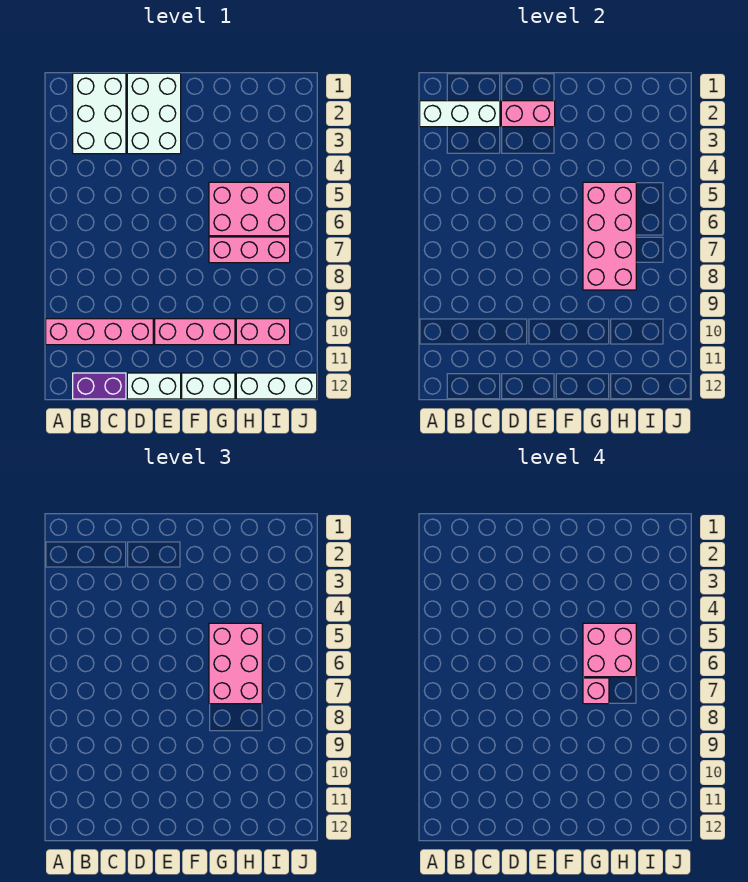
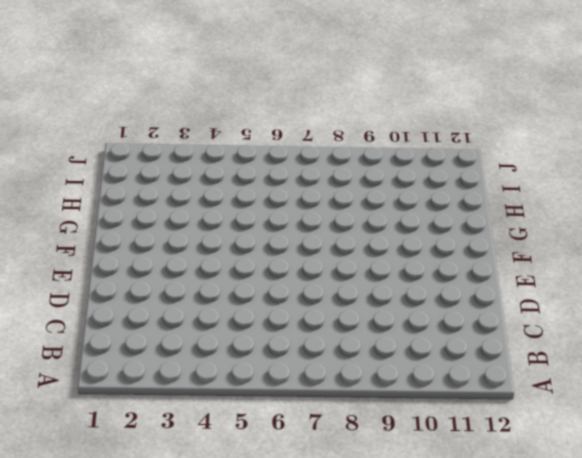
none -> pink brick A10:D10 level 1
none -> white brick B1:C3 level 1
none -> purple brick B12:C12 level 1

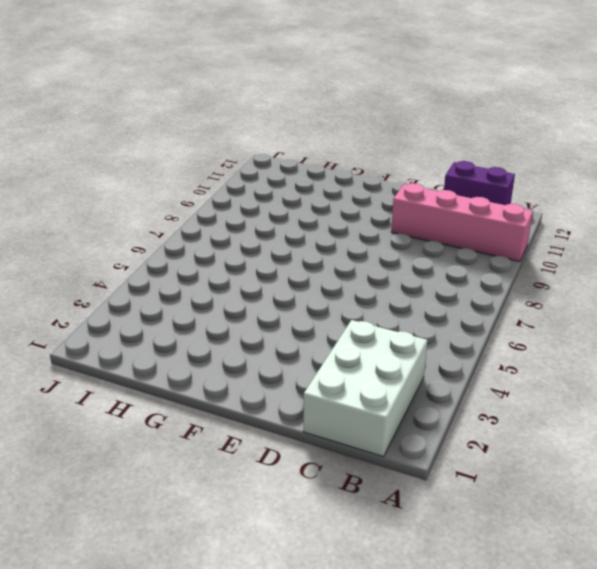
none -> white brick D1:E3 level 1
none -> white brick D12:E12 level 1
none -> pink brick E10:G10 level 1

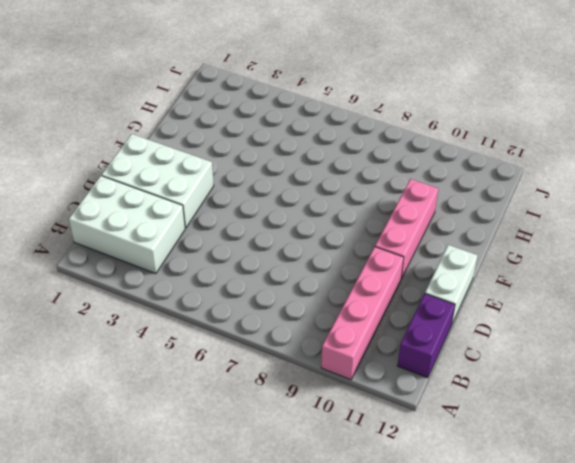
none -> white brick F12:G12 level 1
none -> pink brick G5:I6 level 1
none -> pink brick G7:I7 level 1

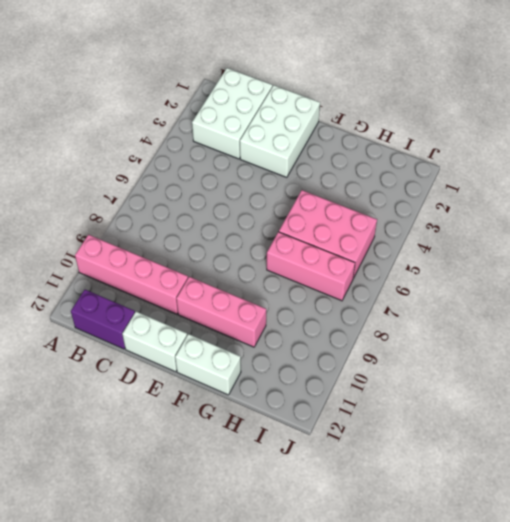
none -> pink brick H10:I10 level 1
none -> white brick H12:J12 level 1
none -> white brick A2:C2 level 2

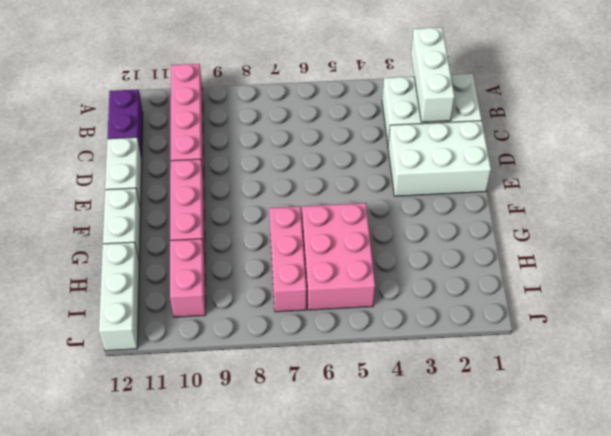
none -> pink brick D2:E2 level 2
none -> pink brick G5:H8 level 2
none -> pink brick G5:H7 level 3

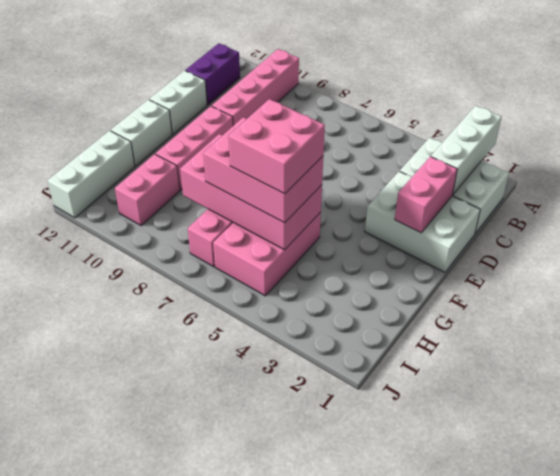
none -> pink brick G7 level 4

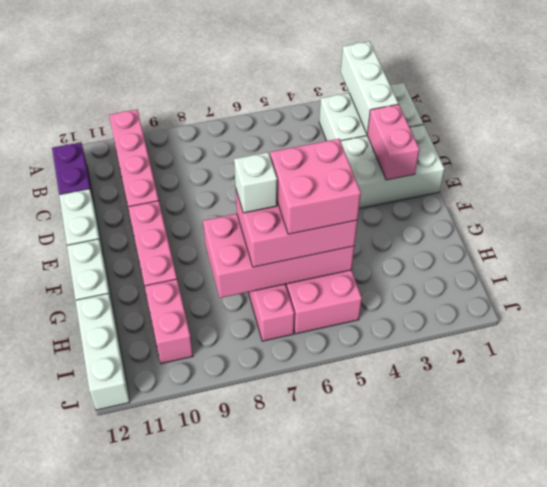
white brick G7 level 4 -> pink brick G7 level 4

